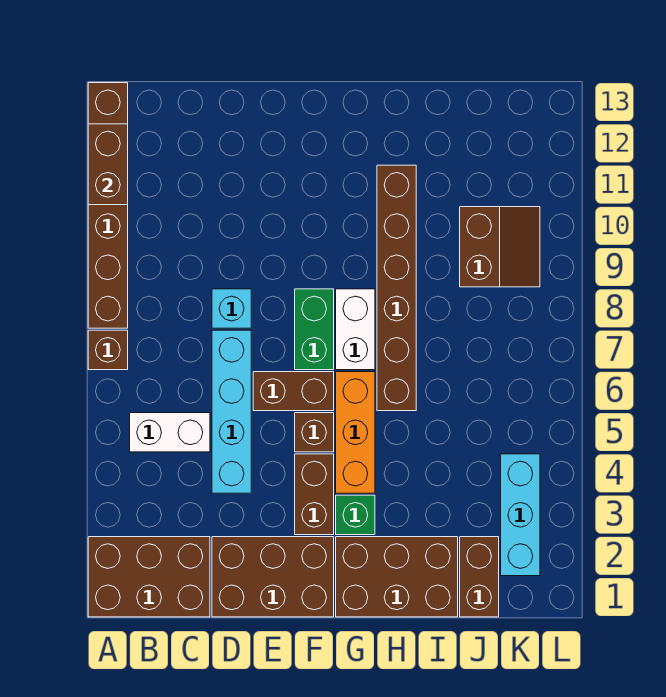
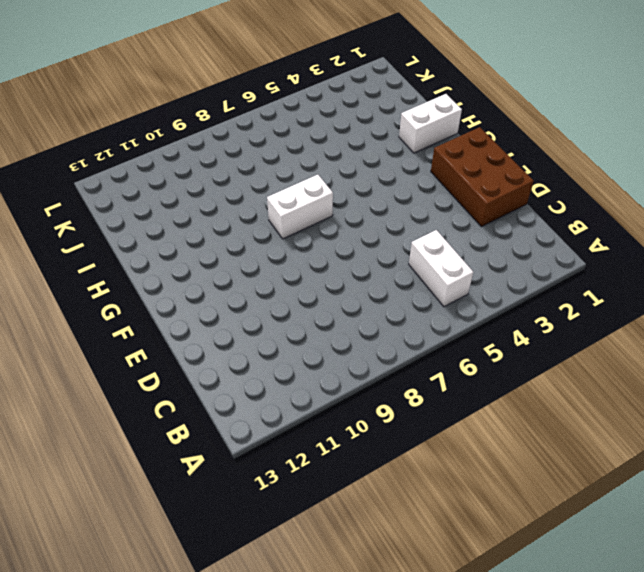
white brick H1:H2 level 1 -> brown brick G1:I2 level 1
none -> brown brick A1:C2 level 1
none -> brown brick A7 level 1
none -> brown brick A8:A13 level 1

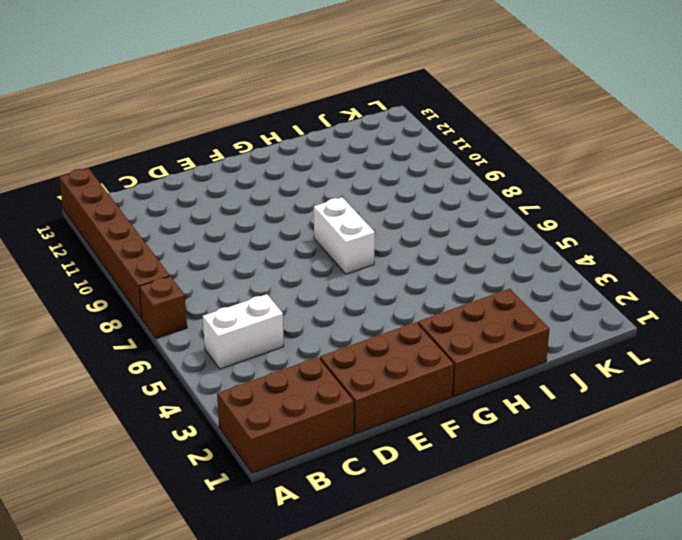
none -> cyan brick D4:D7 level 1
none -> cyan brick D8 level 1
none -> brown brick E6:F6 level 1

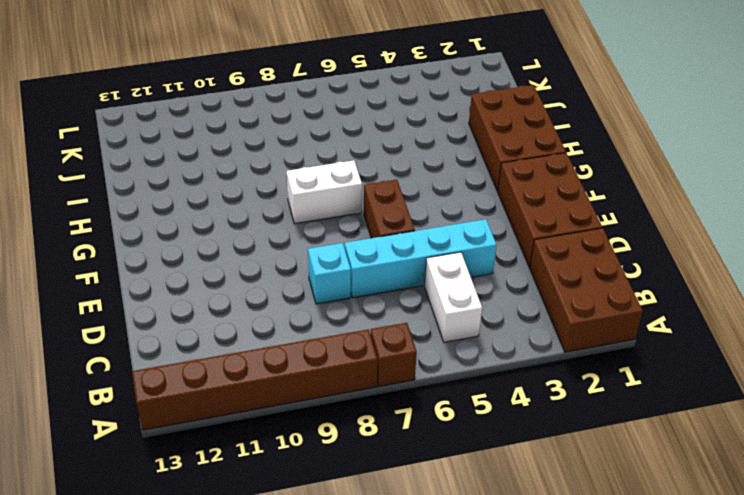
none -> brown brick F3:F4 level 1
none -> brown brick F5 level 1
none -> green brick F7:F8 level 1

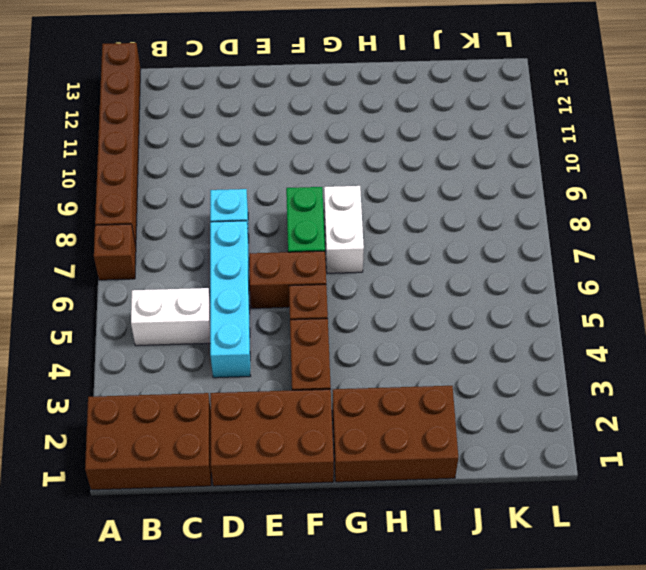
none -> green brick G3 level 1
none -> orange brick G4:G6 level 1
none -> brown brick H6:H11 level 1

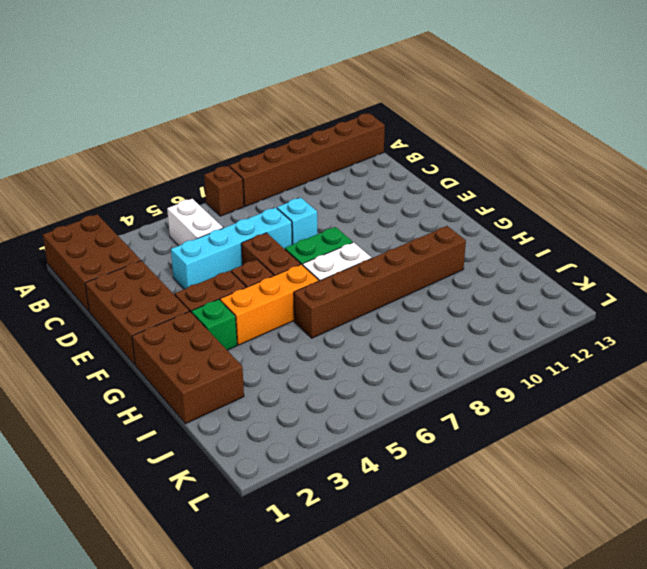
none -> brown brick J1:J2 level 1
none -> brown slope J9:K10 level 1 top J
none -> cyan brick K2:K4 level 1

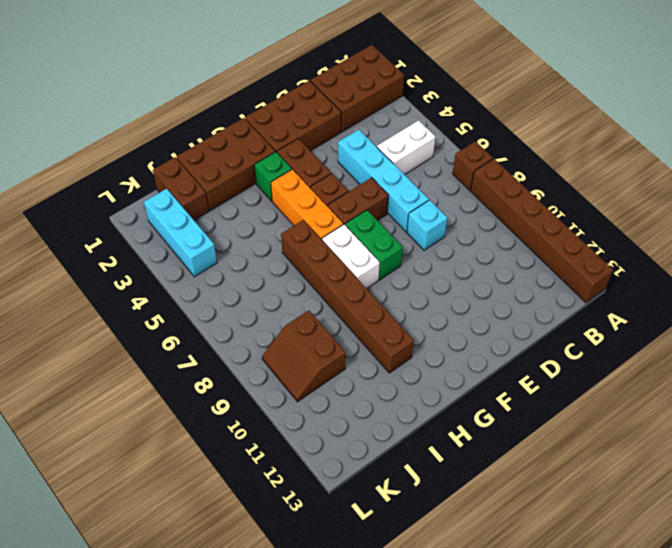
none -> brown brick A11:A12 level 2

